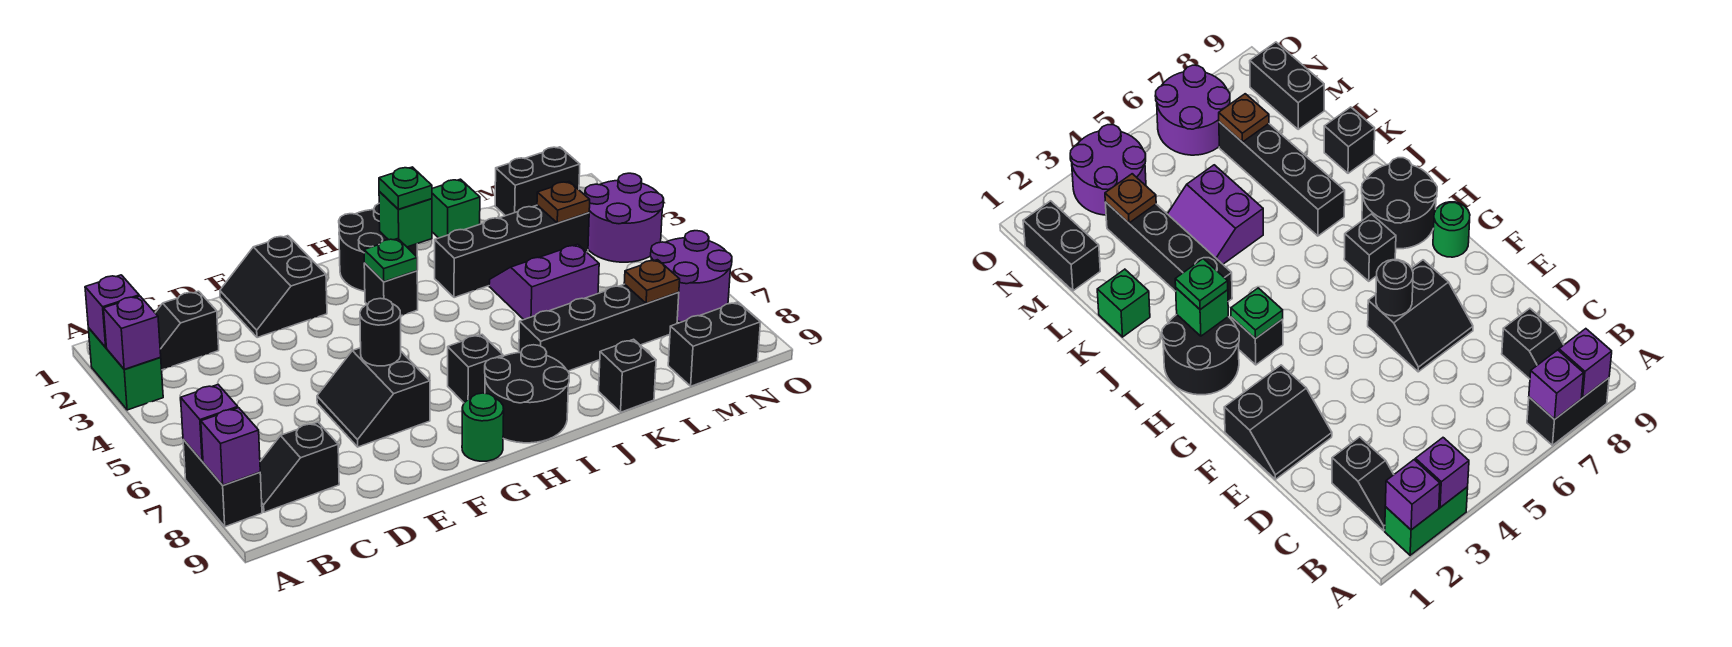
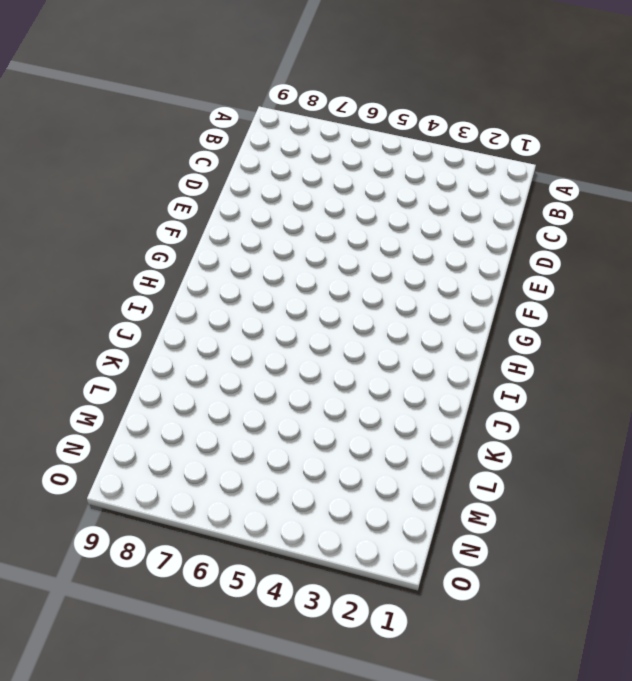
none -> green brick A2:A3 level 1
none -> black brick A7:A8 level 1
none -> black slope B2:C2 level 1 top C
none -> black slope B8:C8 level 1 top C

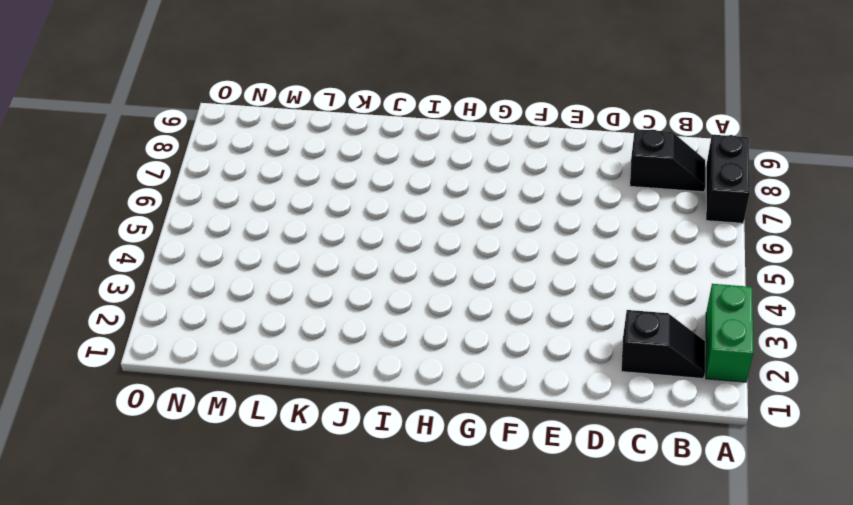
none -> black slope E1:F2 level 1 top F
none -> black slope E6:F7 level 1 top F
none -> green round brick G9 level 1
none -> black round brick H1:I2 level 1

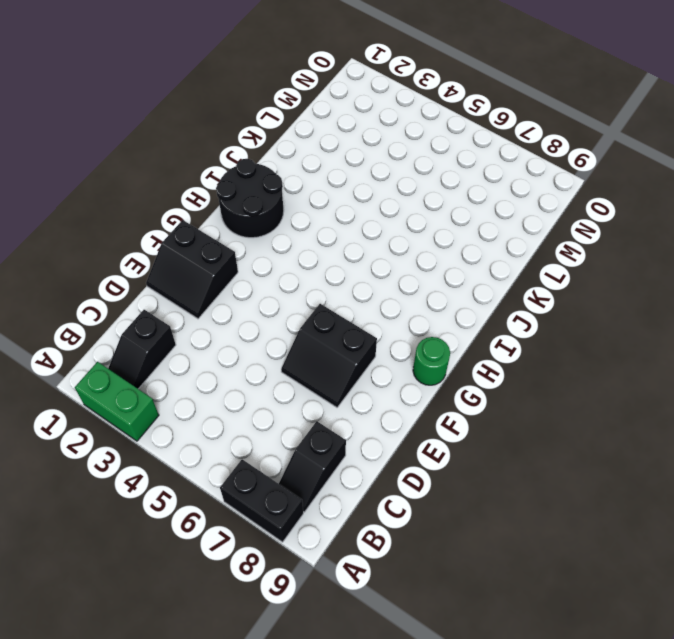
none -> black brick H3 level 1
none -> black brick H7 level 1
none -> black round brick H8:I9 level 1
none -> black brick J3:M3 level 1

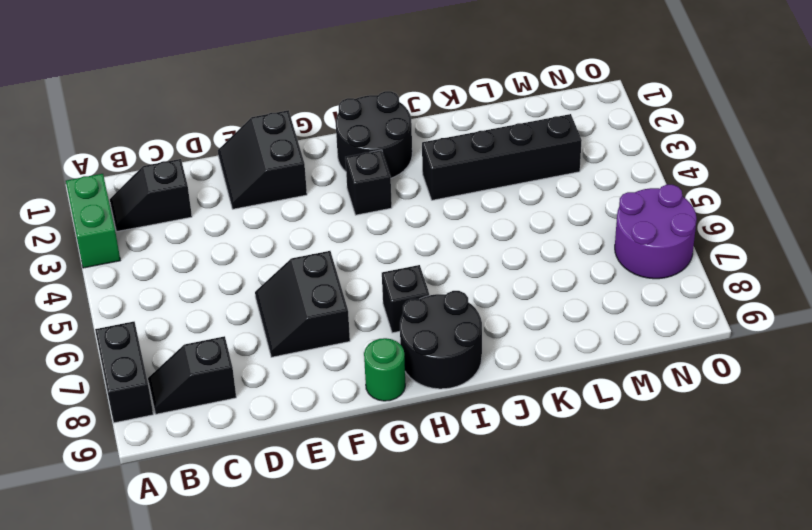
none -> black brick J7:M7 level 1
none -> green brick K1 level 1
none -> purple slope K4:L5 level 1 top 5
none -> black brick K9 level 1

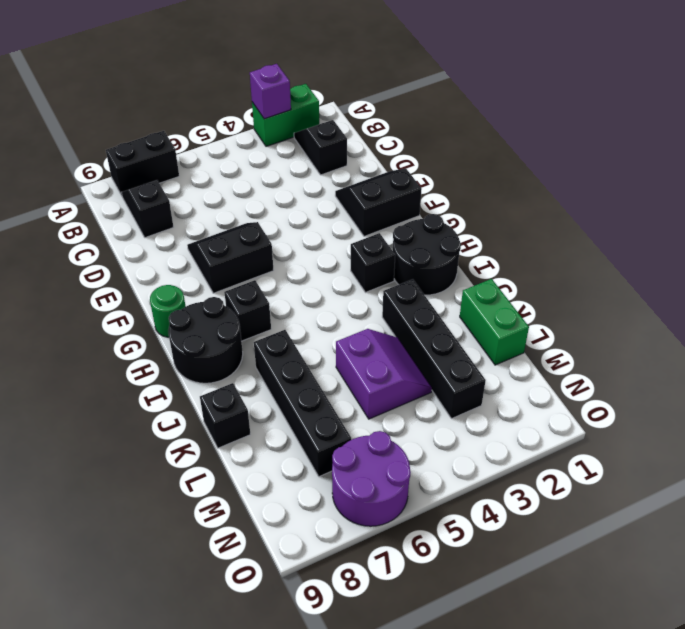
green brick K1:L1 level 1 -> green brick K1 level 1
none -> black brick M1:N1 level 1
none -> black brick M9:N9 level 1
none -> purple round brick N3:O4 level 1
none -> purple brick A2 level 2

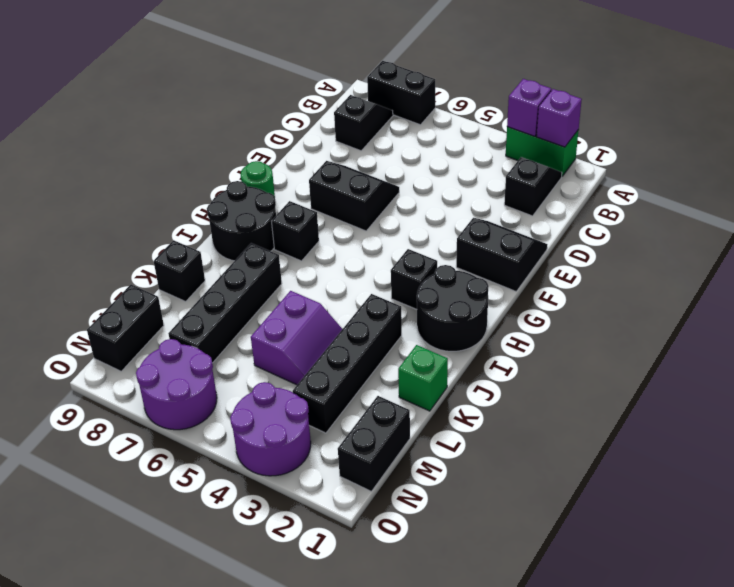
none -> purple brick A7 level 2
none -> purple brick A8 level 2
none -> black round brick F6 level 2
none -> green plate H3 level 2

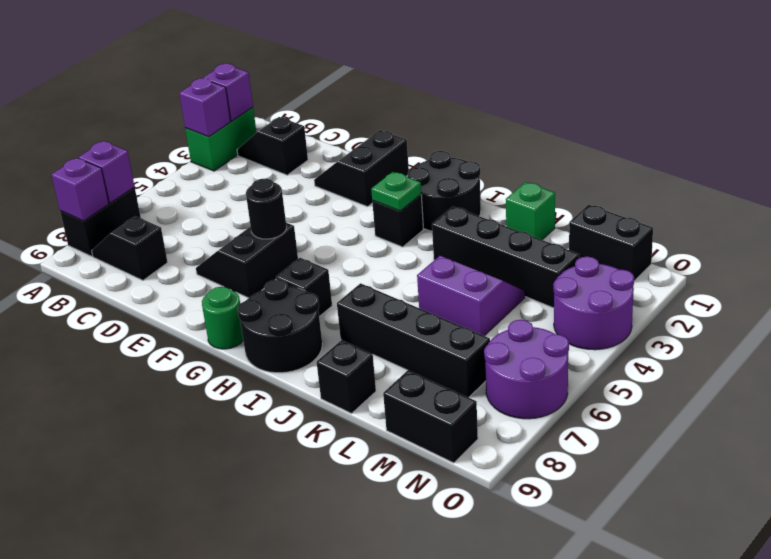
none -> green brick I2 level 2
none -> brown plate M3 level 2
none -> brown plate M7 level 2
none -> green plate I2 level 3

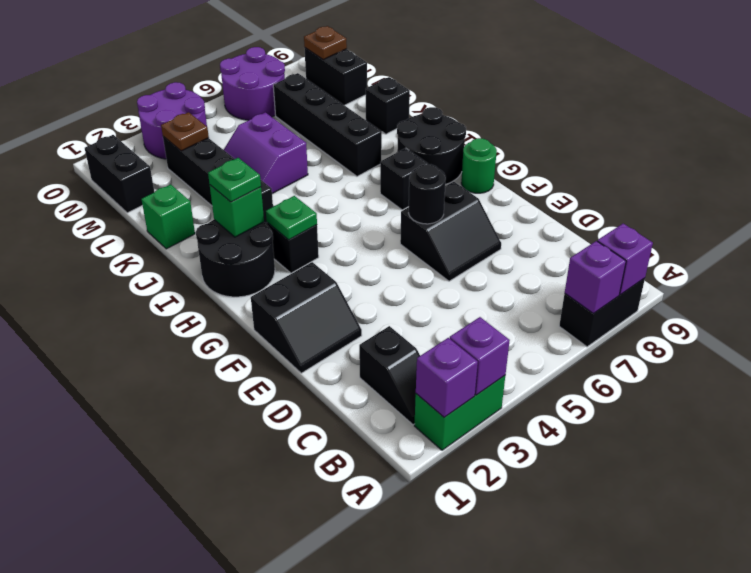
brown plate N9 level 2 -> brown plate M7 level 2
none -> black slope B8:C8 level 1 top C

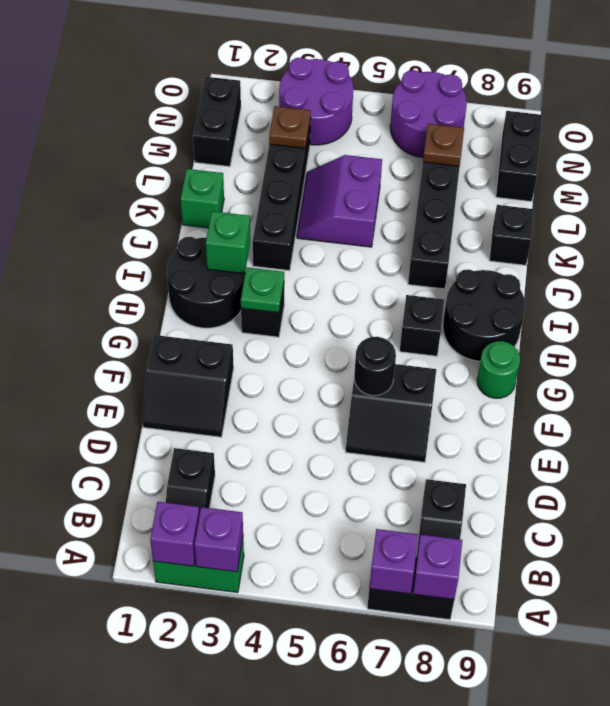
none -> green plate I2 level 3

